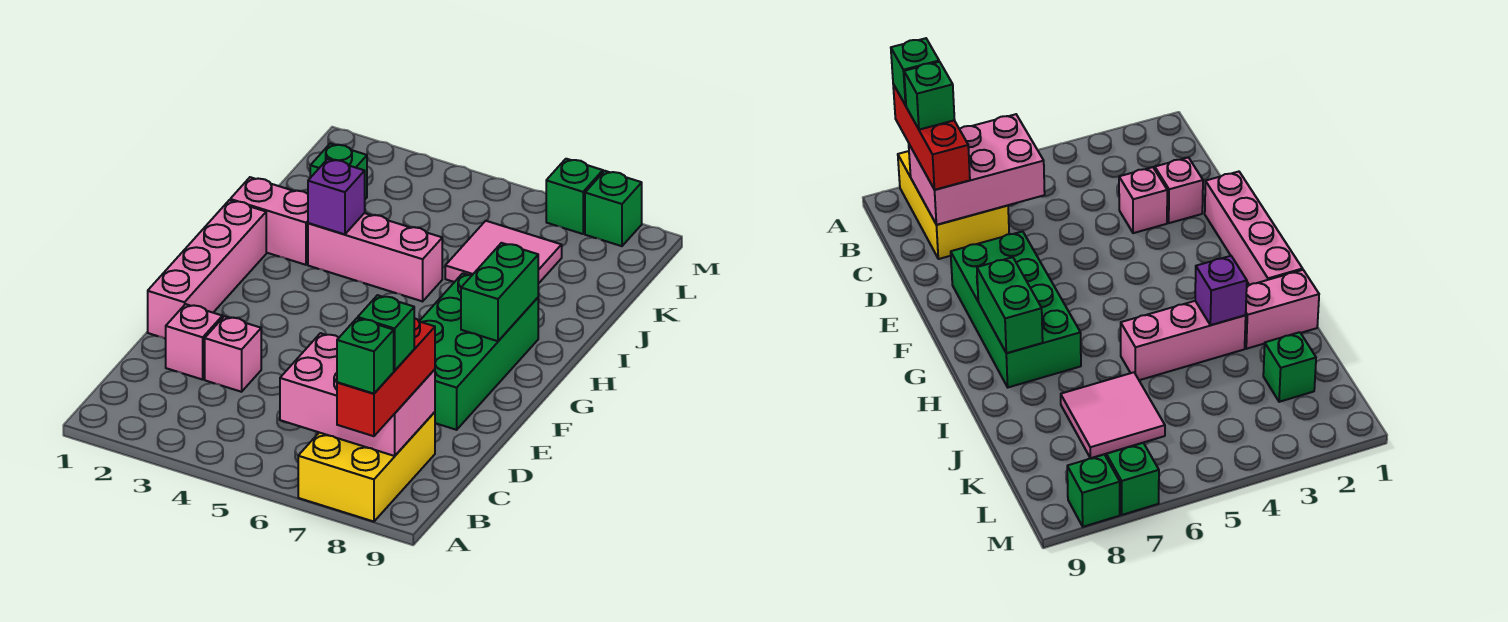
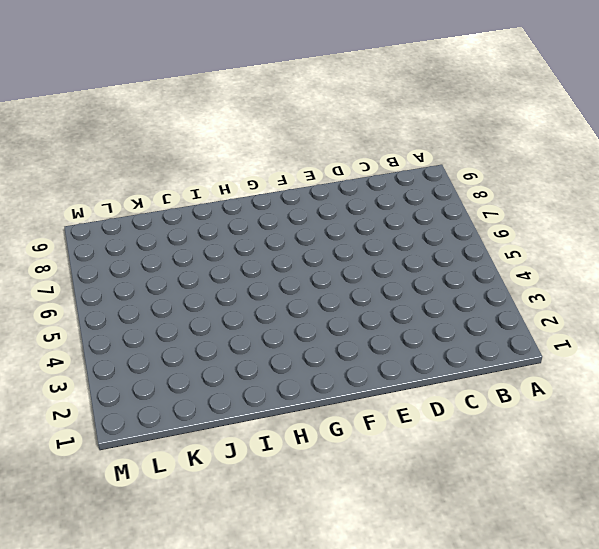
none -> yellow brick A7:C8 level 1
none -> pink brick D2 level 1
none -> pink brick D3 level 1

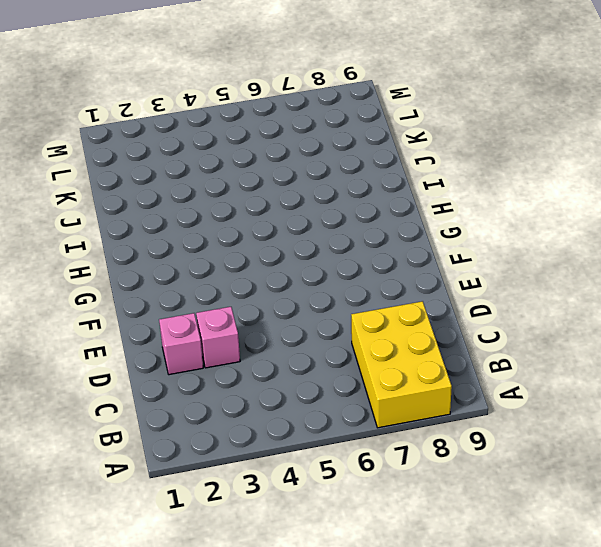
none -> pink brick E1:H1 level 1
none -> green brick E7:H8 level 1
none -> pink brick I1:I2 level 1

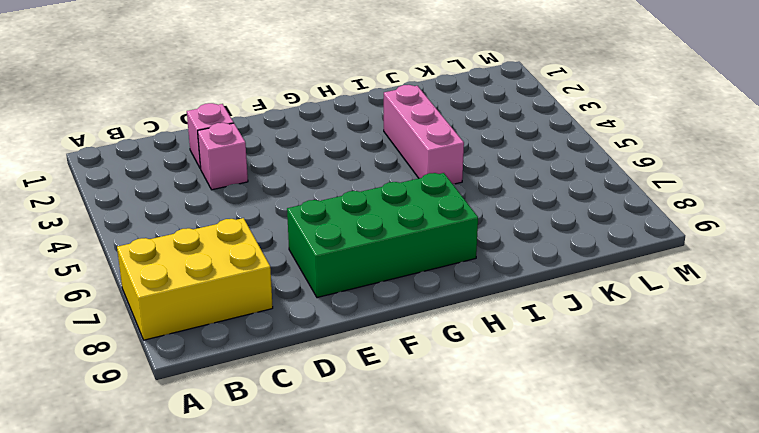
none -> pink brick E1:H1 level 1
none -> pink brick I1:I2 level 1
none -> pink tile J6:K7 level 1

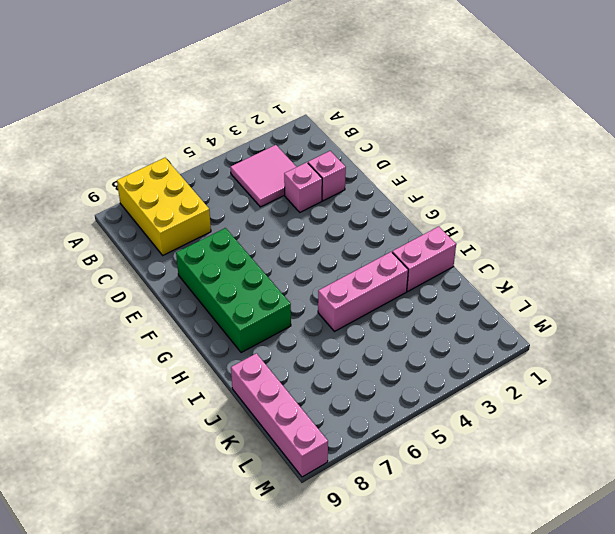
pink tile B3:C4 level 1 -> pink tile J6:K7 level 1
pink brick J9:M9 level 1 -> pink brick E1:H1 level 1
none -> green brick K2 level 1
none -> green brick M7 level 1
none -> green brick M8 level 1

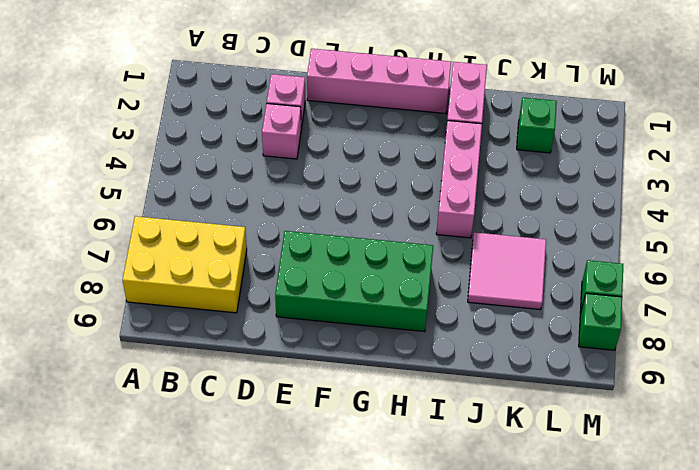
none -> pink brick B6:C8 level 2
none -> green brick G8:H8 level 2
none -> purple brick I3 level 2

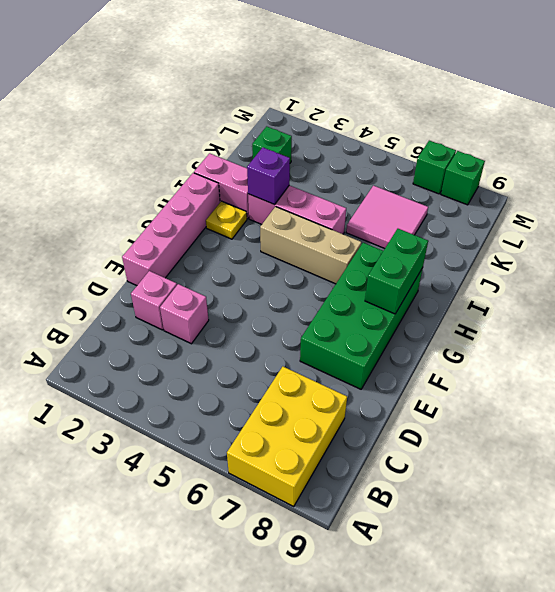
yellow plate H2 level 1 -> none
tan brick H4:H6 level 1 -> none
none -> pink brick B6:C8 level 2
none -> red brick A8:C8 level 3
none -> green brick A8 level 4

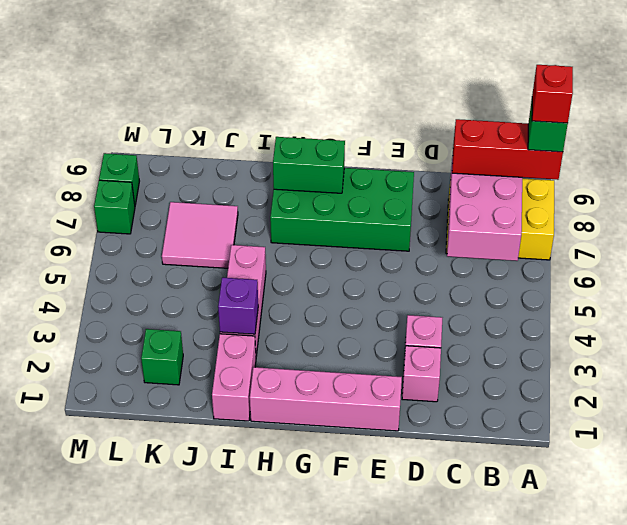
red brick A8 level 5 -> none
none -> green brick B8 level 4

